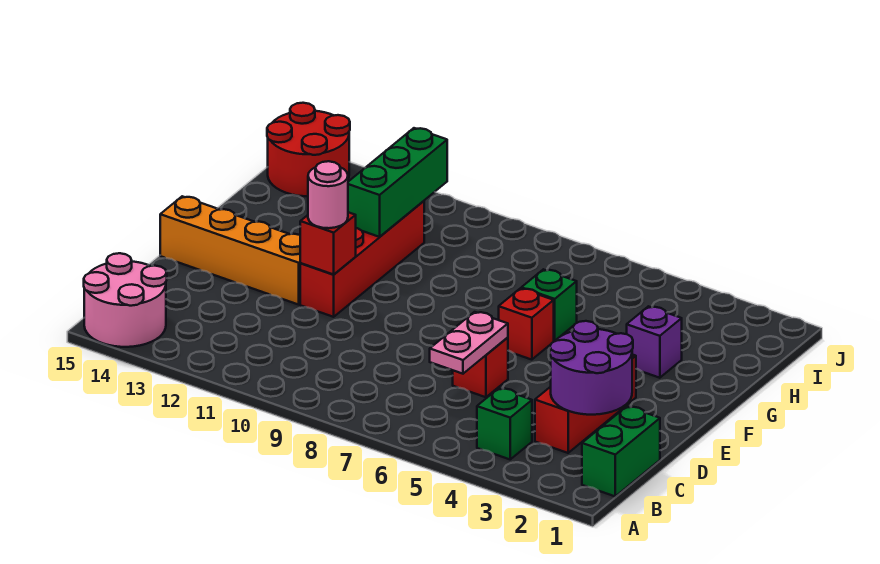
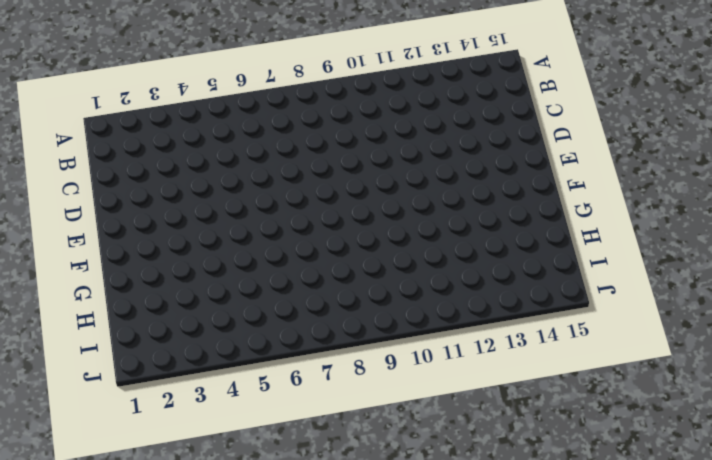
none -> pink round brick A14:B15 level 1
none -> green brick B1:C1 level 1
none -> green brick B4 level 1

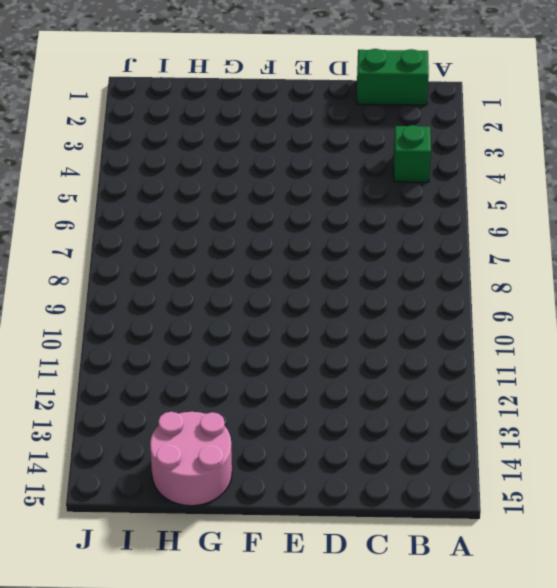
pink round brick G14:H15 level 1 -> pink round brick A14:B15 level 1
none -> red brick C3:E3 level 1
none -> red brick D6 level 1
none -> red brick E11:H11 level 1

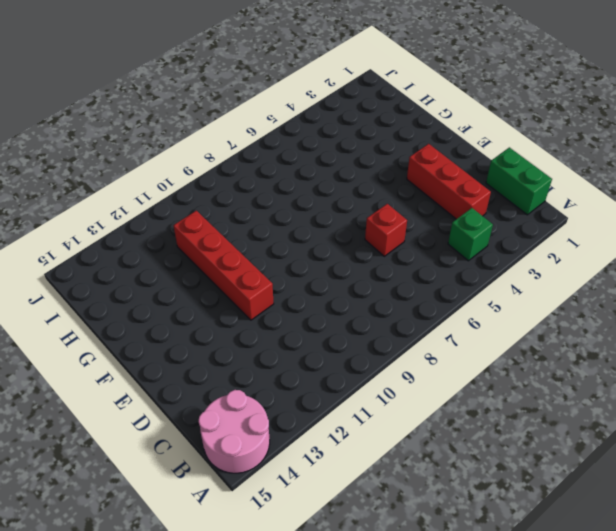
none -> orange brick E12:E15 level 1
none -> red brick F6 level 1
none -> purple brick G3 level 1

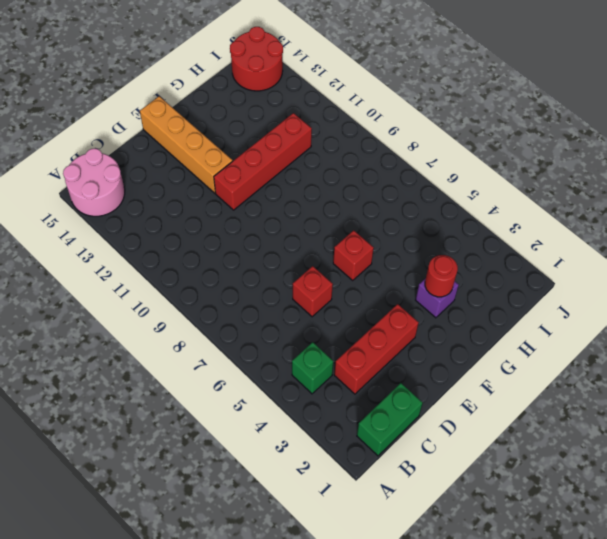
red round brick G3 level 2 -> none
none -> green brick G6 level 1
none -> purple round brick C2:D3 level 2
none -> pink plate C6:D6 level 2

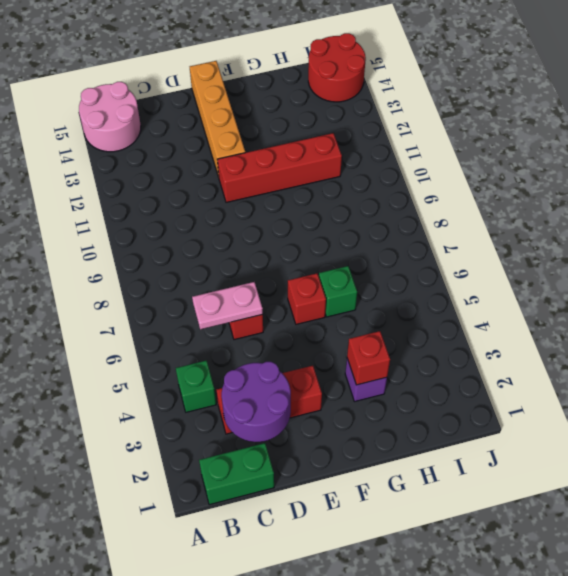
red brick G3 level 2 -> red brick E11 level 2
none -> green brick G11:I11 level 2
none -> pink round brick E11 level 3

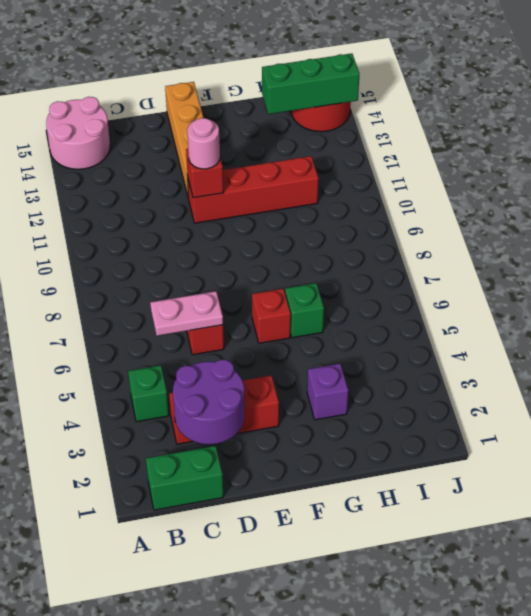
green brick H14:J14 level 2 -> green brick G11:I11 level 2

